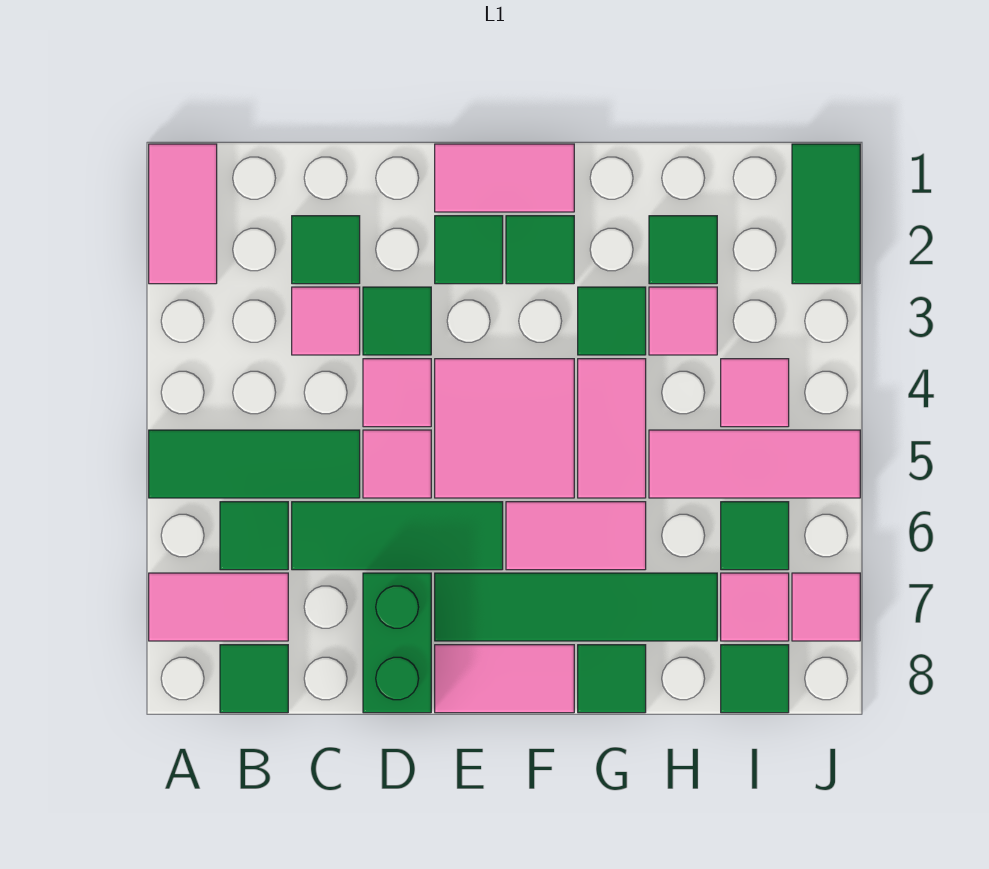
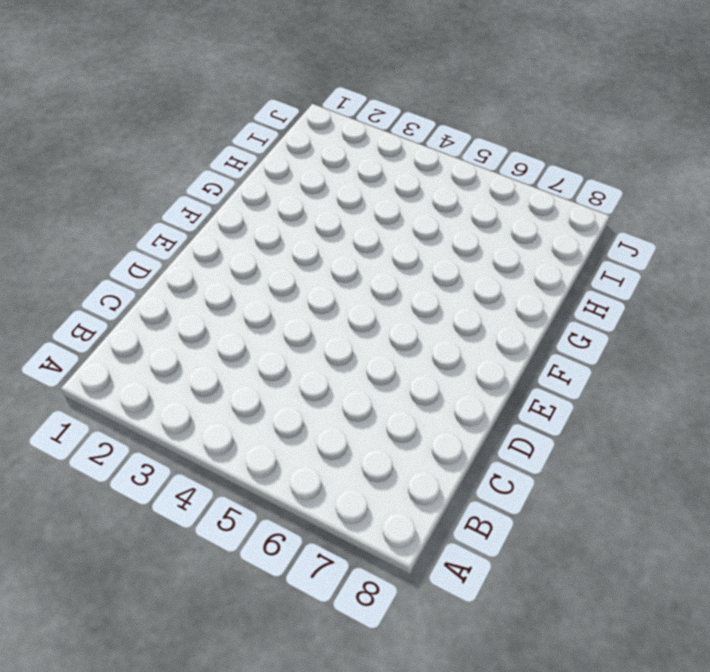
none -> pink tile A1:A2 level 1
none -> green tile A5:C5 level 1
none -> pink tile A7:B7 level 1
none -> green tile B6 level 1

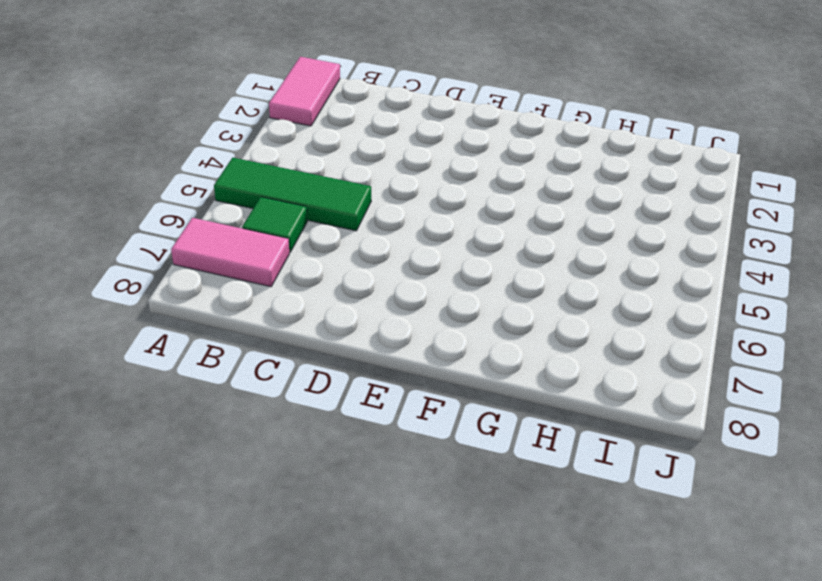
none -> green tile B8 level 1
none -> green tile C2 level 1
none -> pink tile C3 level 1
none -> green tile C6:E6 level 1

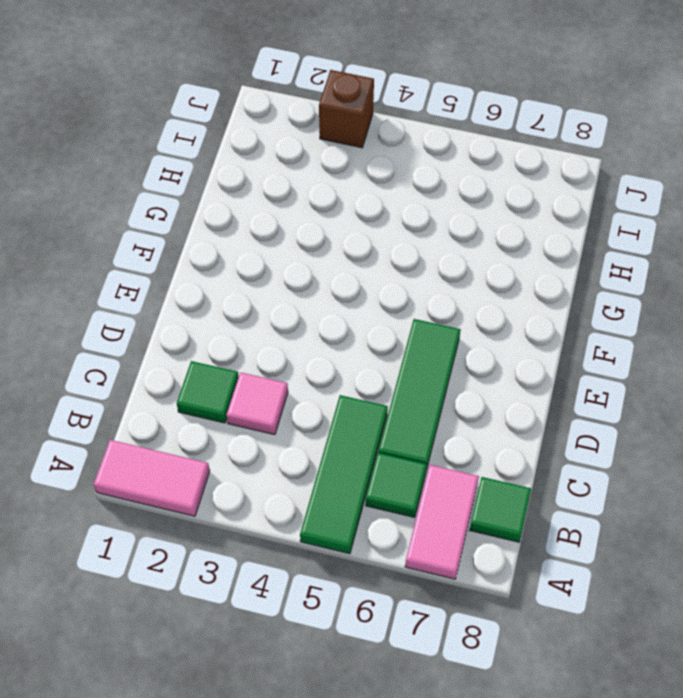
brown brick J3 level 1 -> none
none -> green tile D3 level 1
none -> pink tile D4 level 1
none -> pink tile D5 level 1
none -> green brick D7:D8 level 1

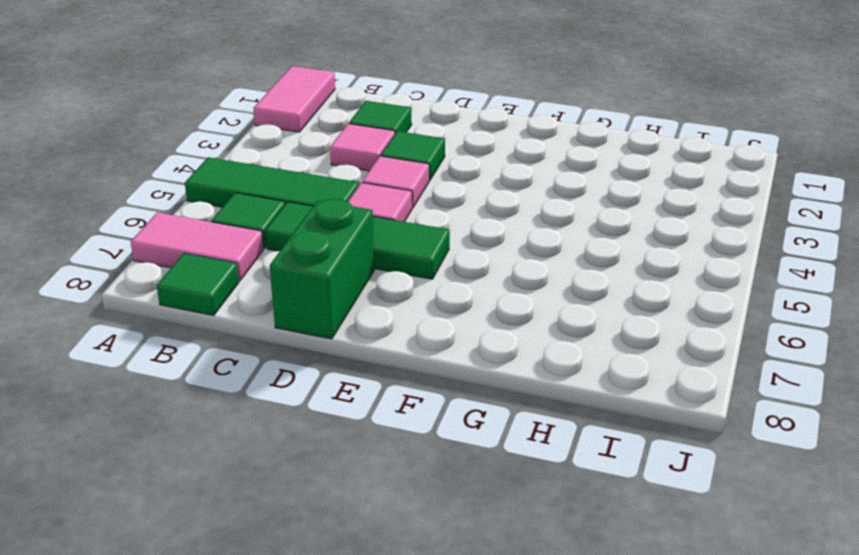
none -> pink tile E1:F1 level 1
none -> green tile E2 level 1
none -> pink tile E4:F5 level 1
none -> green tile E7:H7 level 1

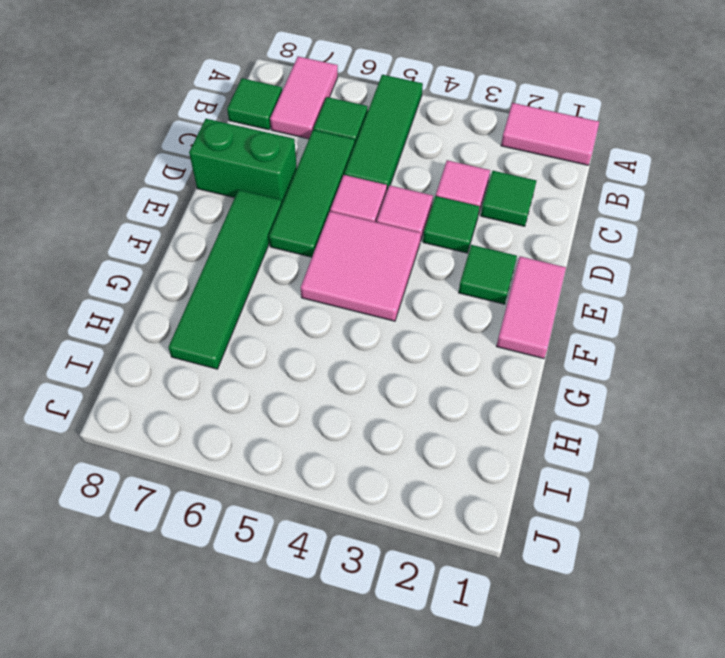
none -> pink tile E8:F8 level 1
none -> green tile F2 level 1
none -> pink tile F6:G6 level 1
none -> green tile G3 level 1

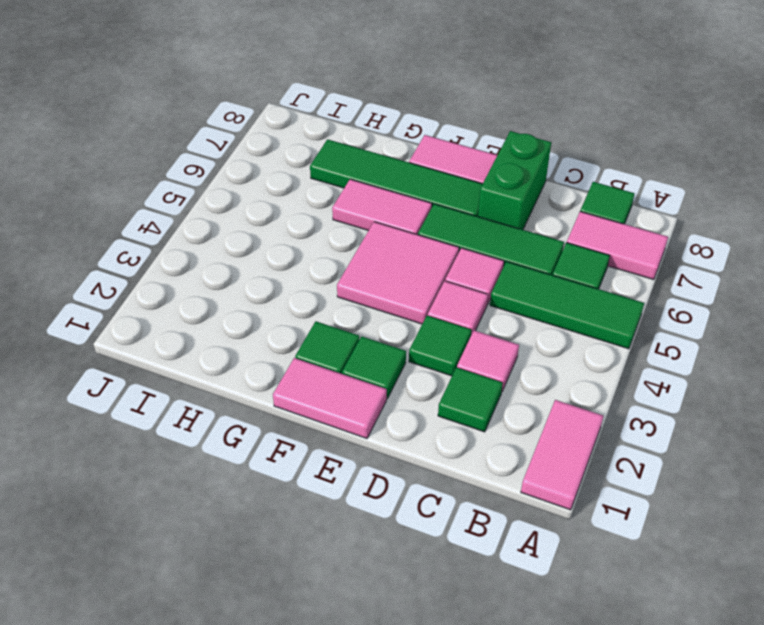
none -> green tile G3 level 1
none -> pink tile G4:G5 level 1
none -> green tile G8 level 1
none -> green tile H2 level 1

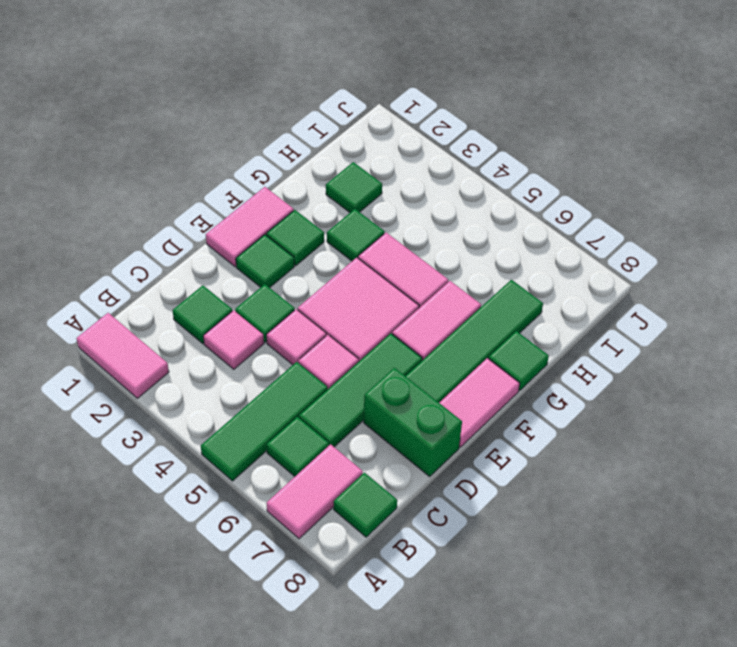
none -> pink tile H3 level 1
none -> pink tile H5:J5 level 1
none -> pink tile I4 level 1
none -> green tile I6 level 1

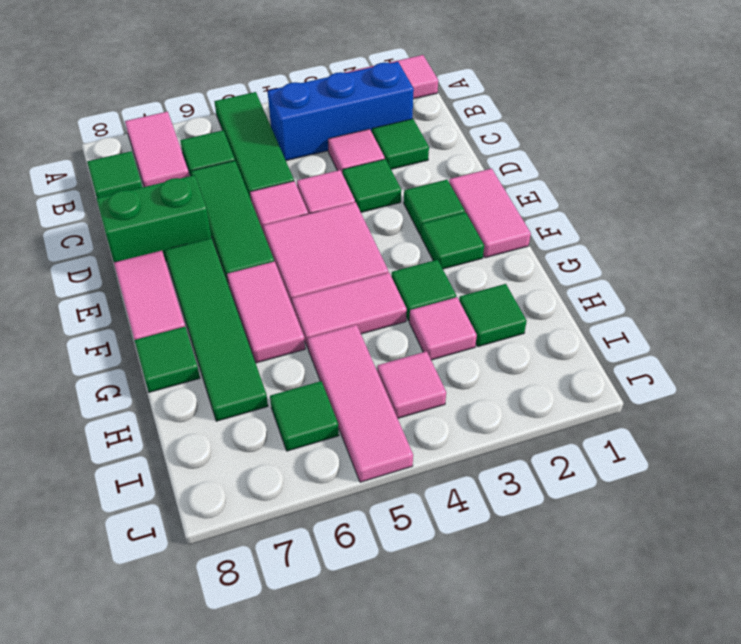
blue brick B2:B4 level 1 -> none
none -> pink tile I7 level 1
none -> green tile I8 level 1
none -> green tile J1:J2 level 1
none -> pink tile J7 level 1

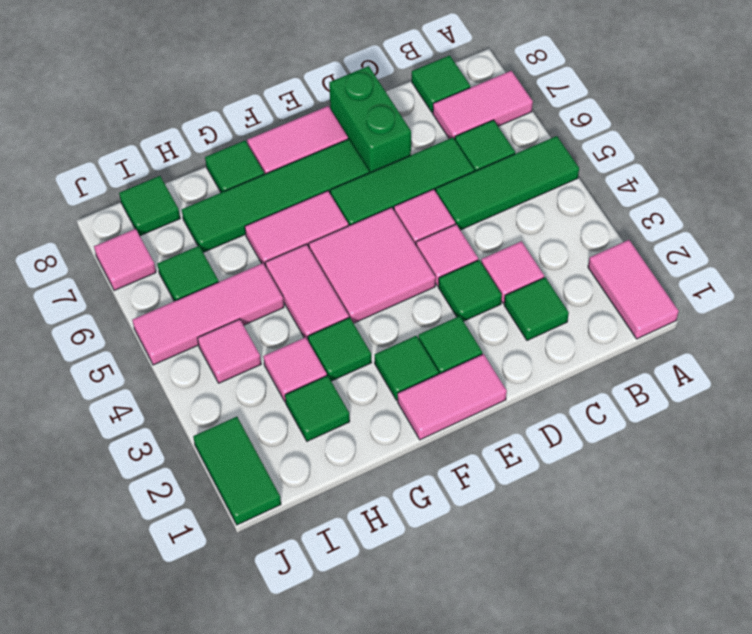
none -> pink tile I7 level 1

